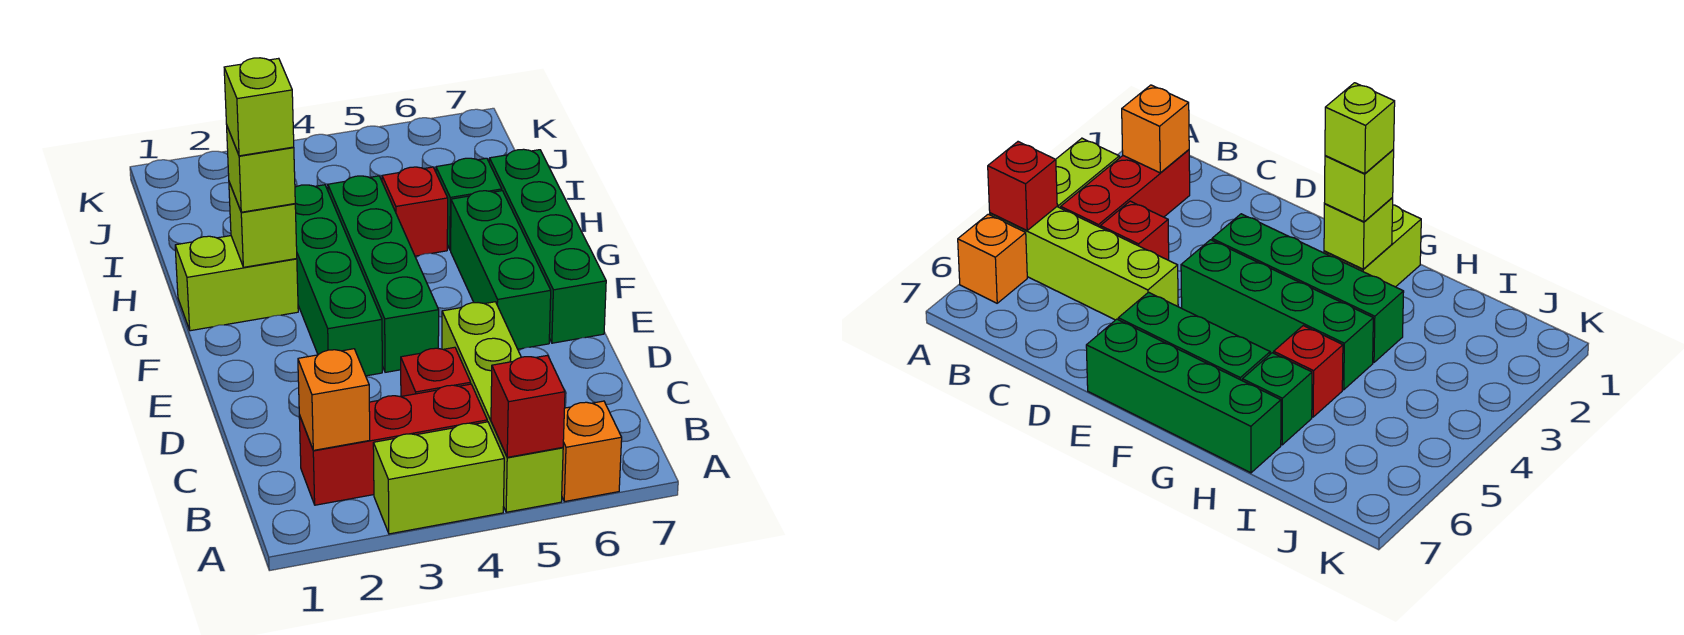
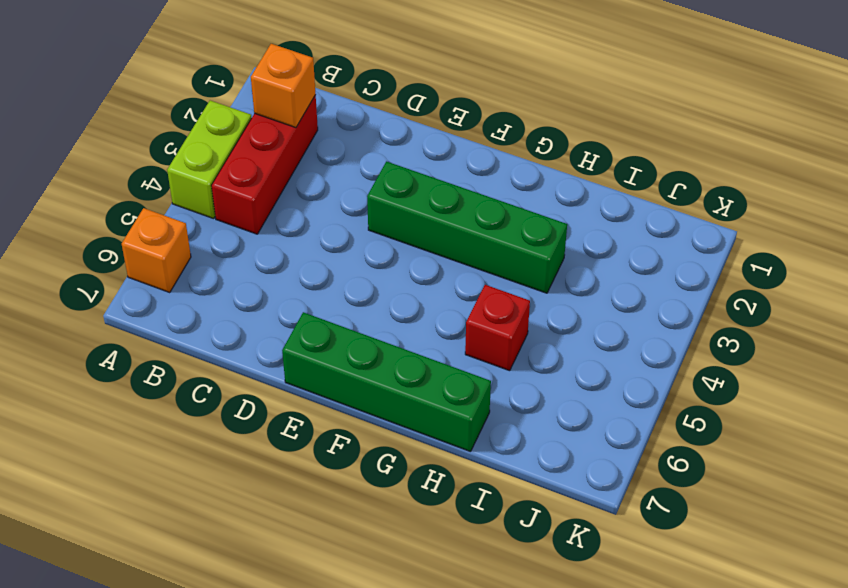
none -> lime brick A5:D5 level 1
none -> red brick C4 level 1
none -> green brick E4:H4 level 1

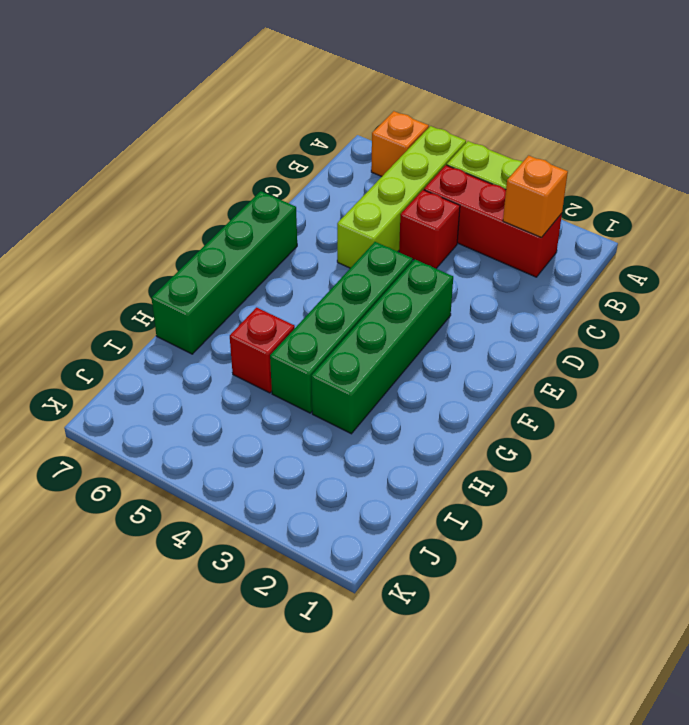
none -> green brick E6:G6 level 1
none -> lime brick G1:G2 level 1
none -> green brick H6 level 1

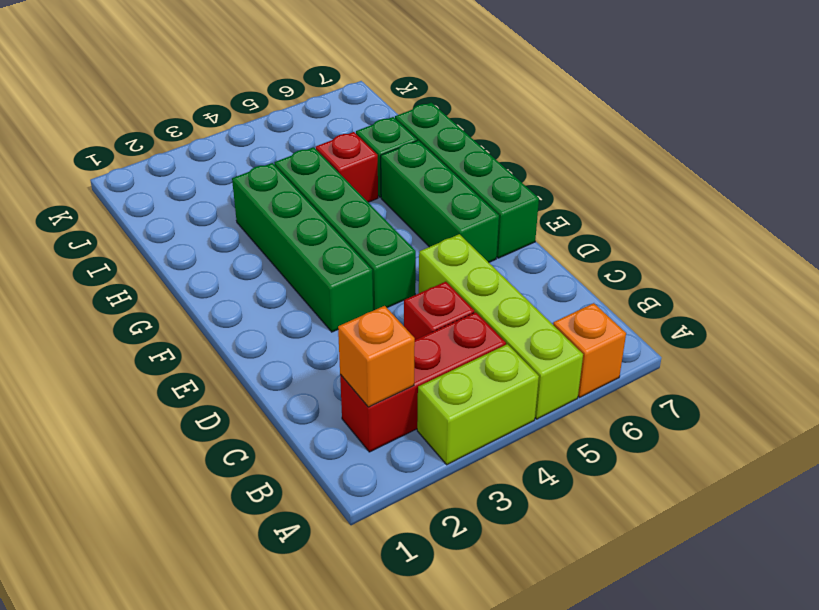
none -> lime brick G1:G2 level 1
none -> red brick A5 level 2
none -> lime brick G2 level 2

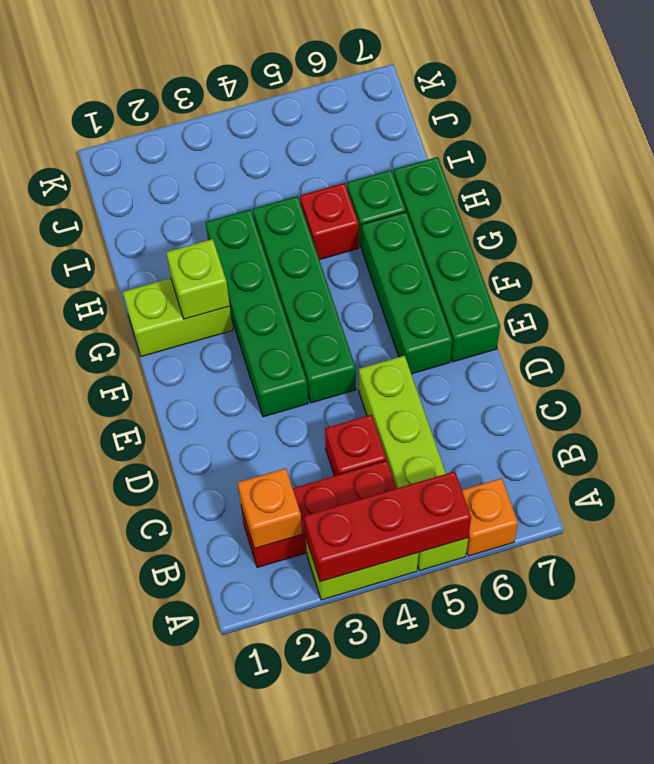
red brick A3:A5 level 2 -> red brick A5 level 2
none -> lime brick G2 level 3
none -> lime brick G2 level 4

